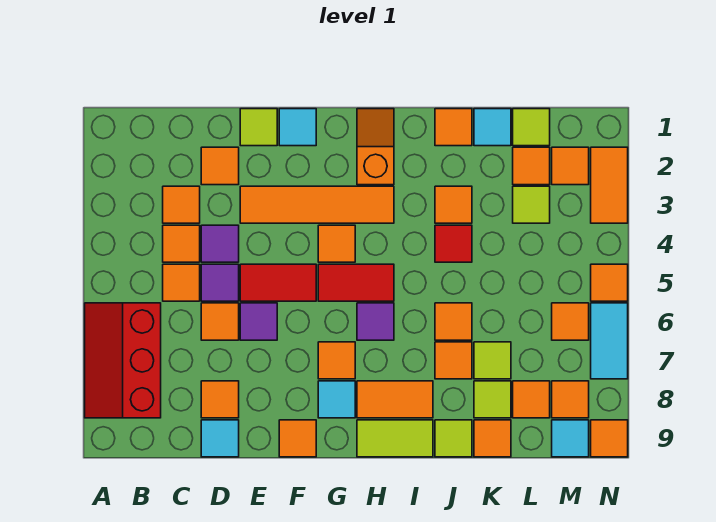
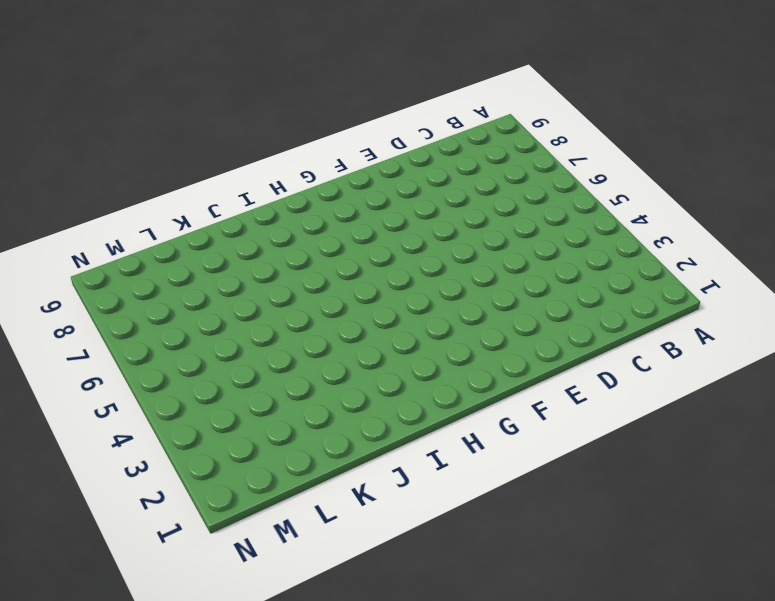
none -> red slope A6:B8 level 1 top B
none -> orange tile C3 level 1
none -> orange tile C4 level 1
none -> orange tile C5 level 1

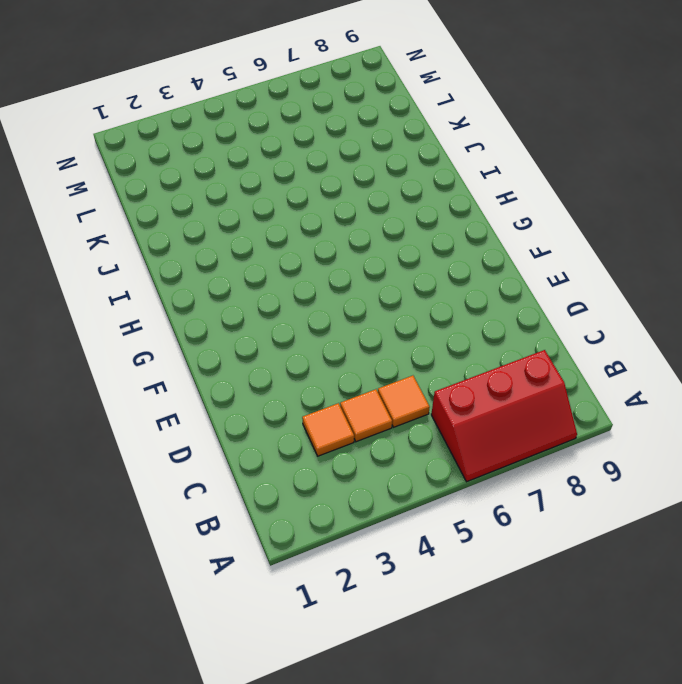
none -> orange tile D2 level 1
none -> purple tile D4 level 1
none -> purple tile D5 level 1
none -> orange tile D6 level 1

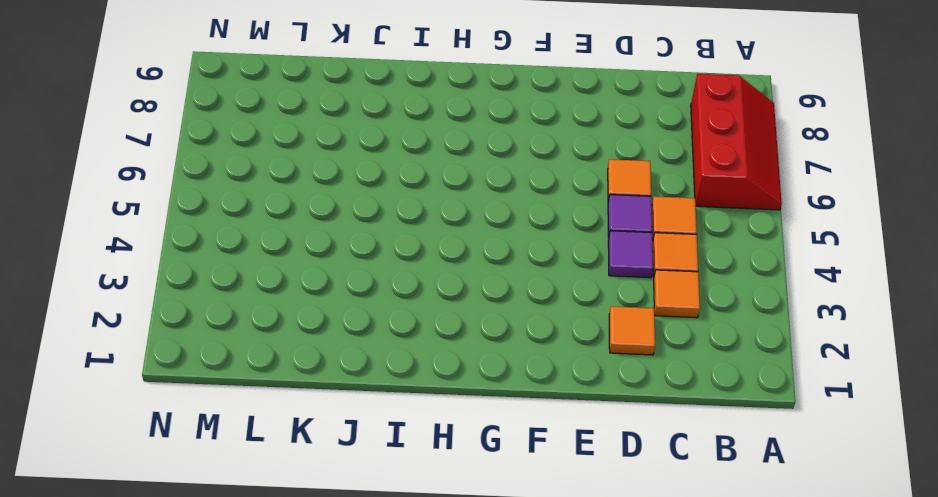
none -> orange tile D8 level 1
none -> cyan tile D9 level 1
none -> lime tile E1 level 1
none -> orange tile E3:H3 level 1

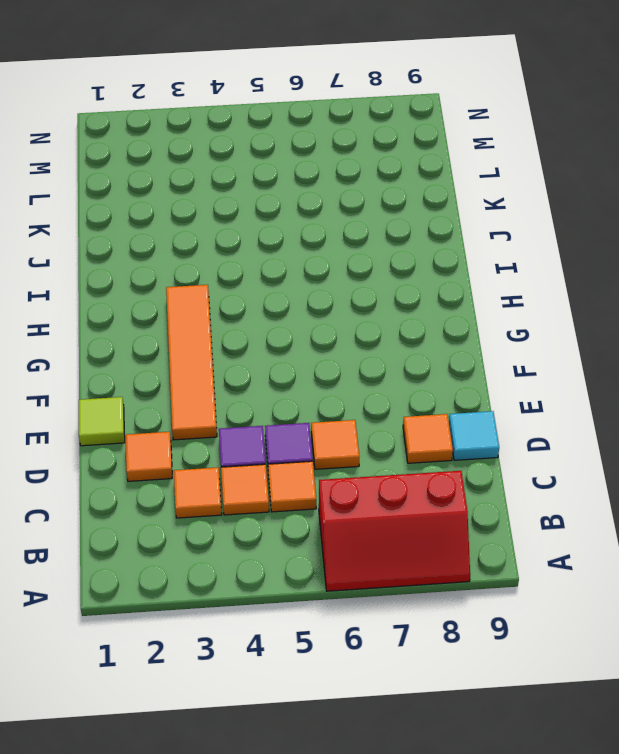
none -> red tile E5:F5 level 1
none -> purple tile E6 level 1
none -> cyan tile F1 level 1
none -> orange tile F9 level 1

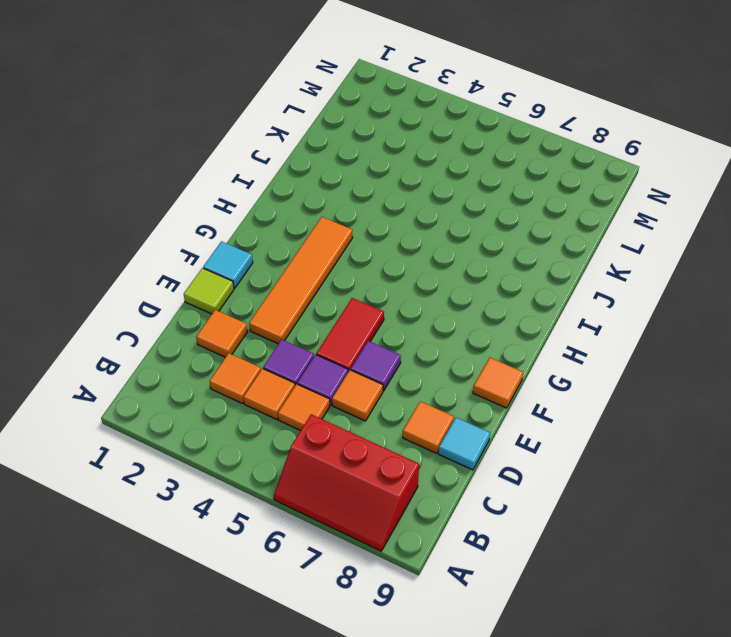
none -> orange tile G4 level 1
none -> red tile G5:H5 level 1
none -> orange tile G7 level 1
none -> cyan tile G8 level 1

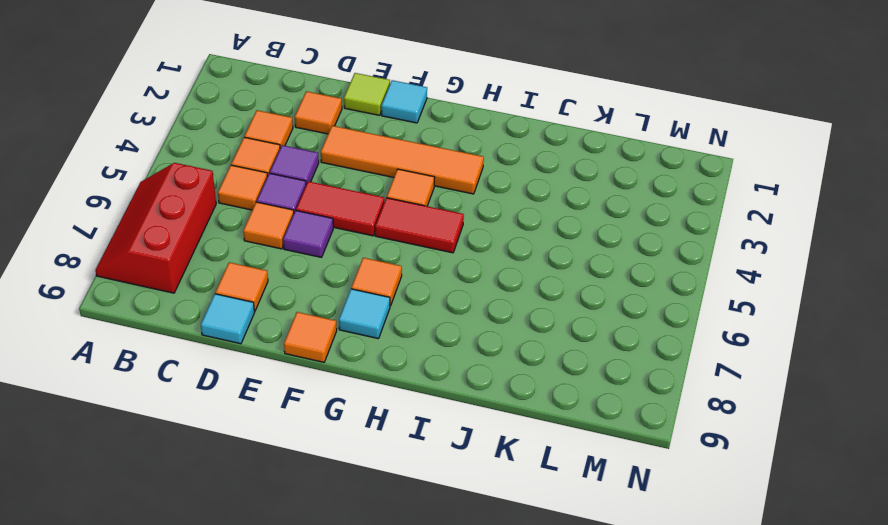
none -> orange slope H1:H2 level 1 top 2
none -> purple tile H6 level 1
none -> orange tile H8:I8 level 1
none -> lime tile H9:I9 level 1

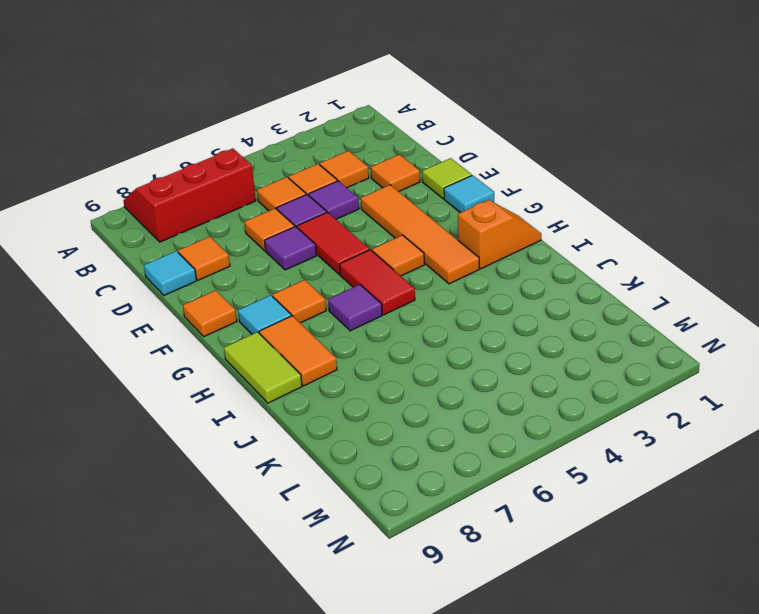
none -> orange tile J1 level 1
none -> orange tile J3 level 1
none -> red tile J4 level 1
none -> orange tile J6 level 1

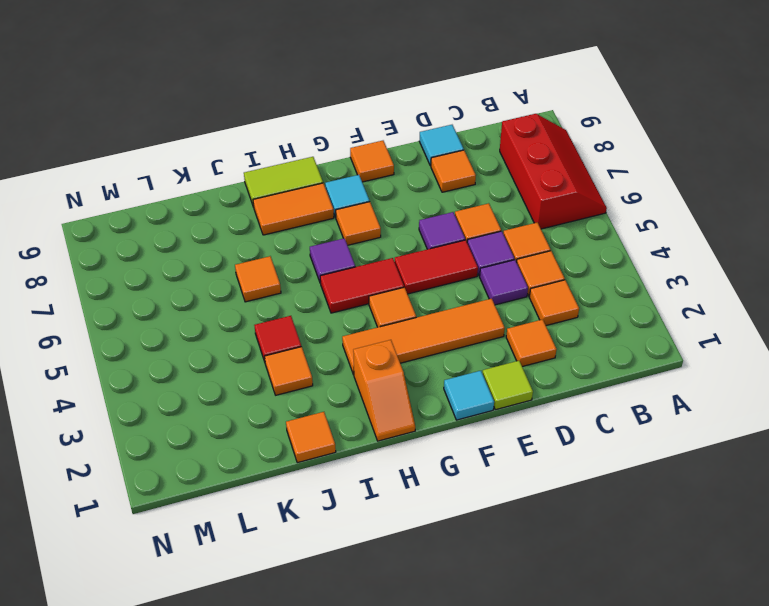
none -> orange tile J7 level 1
none -> lime tile J9 level 1
none -> cyan tile K1 level 1
none -> lime tile K7 level 1

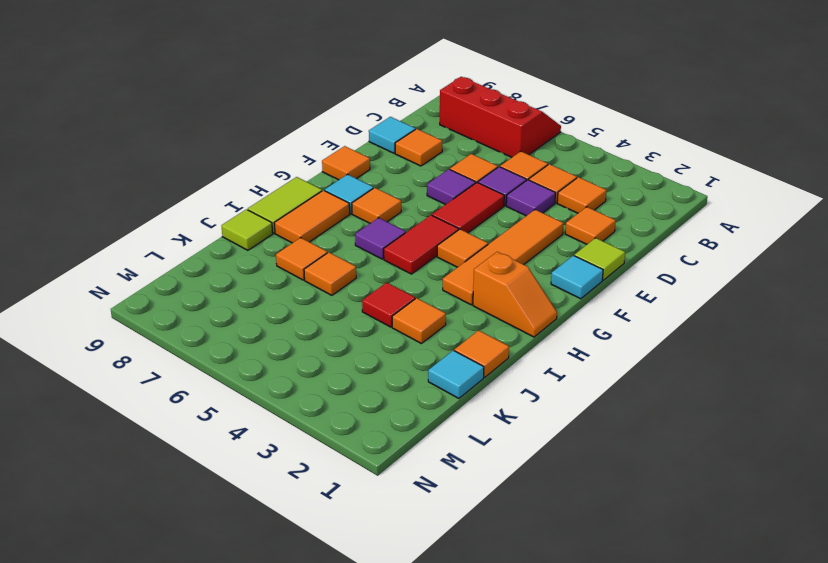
none -> lime tile K7 level 1
none -> lime tile K8 level 1
none -> orange tile K9 level 1
none -> lime tile L1 level 1

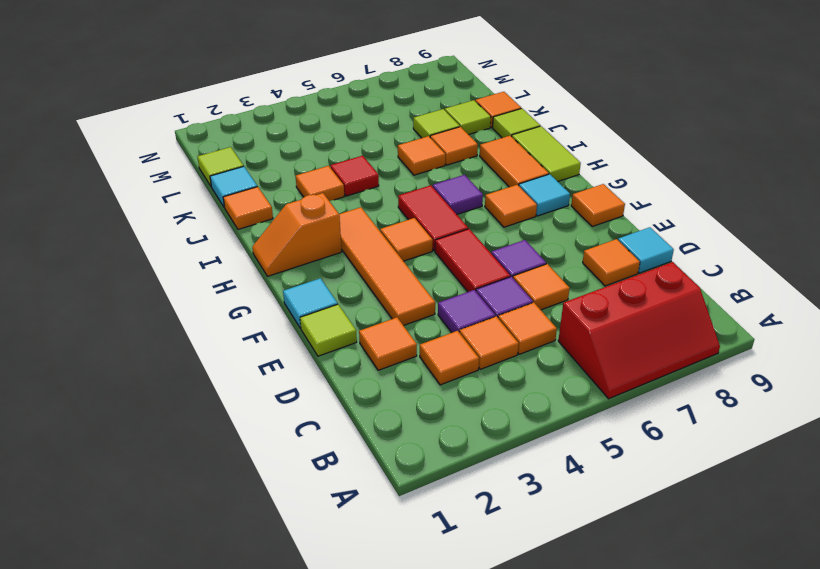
none -> orange tile L2 level 1
none -> lime tile L3 level 1
none -> orange tile L8 level 1
none -> orange tile M2 level 1

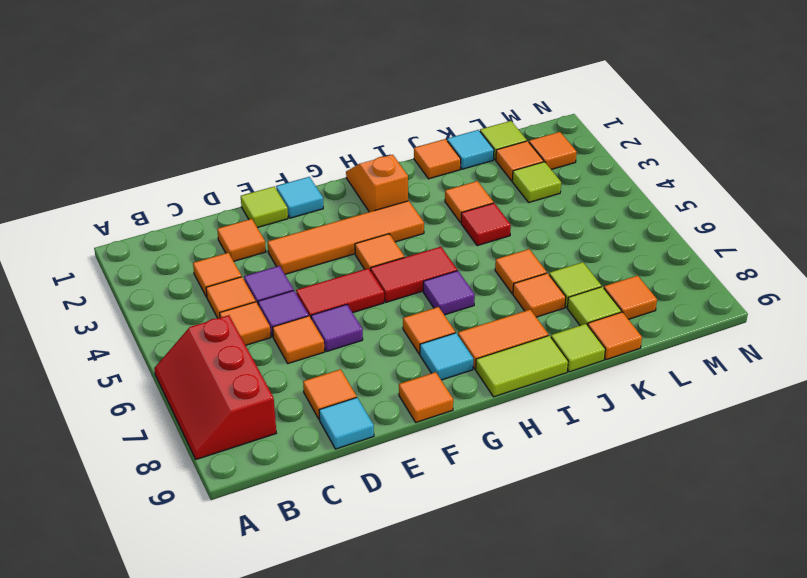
none -> orange tile M6 level 1
none -> orange tile M8 level 1
none -> cyan tile M9 level 1
none -> orange tile N2:N3 level 1

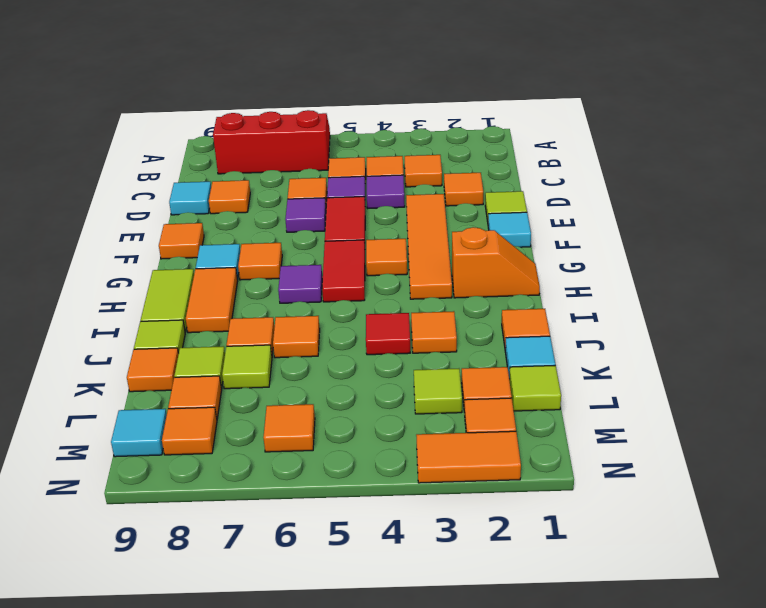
none -> orange tile N5 level 1
none -> cyan tile N6:N7 level 1
none -> orange tile N9 level 1

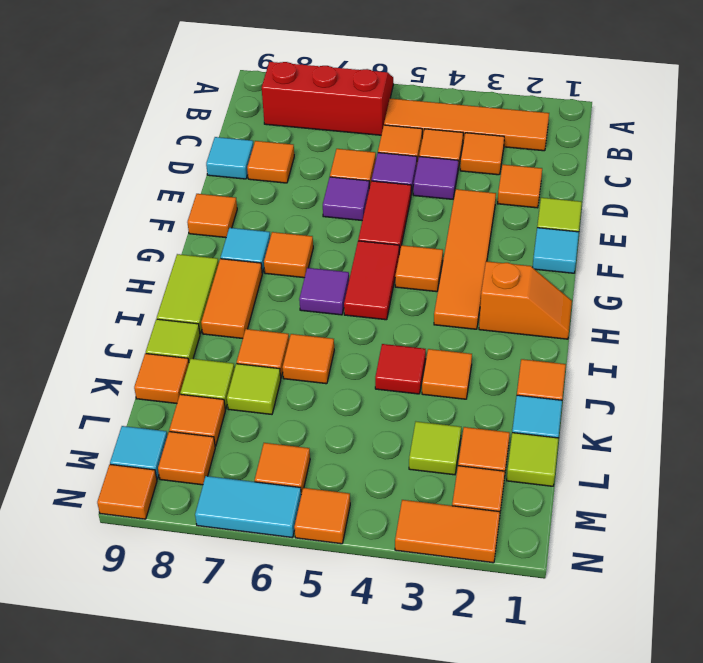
orange tile B2:B5 level 1 -> none

